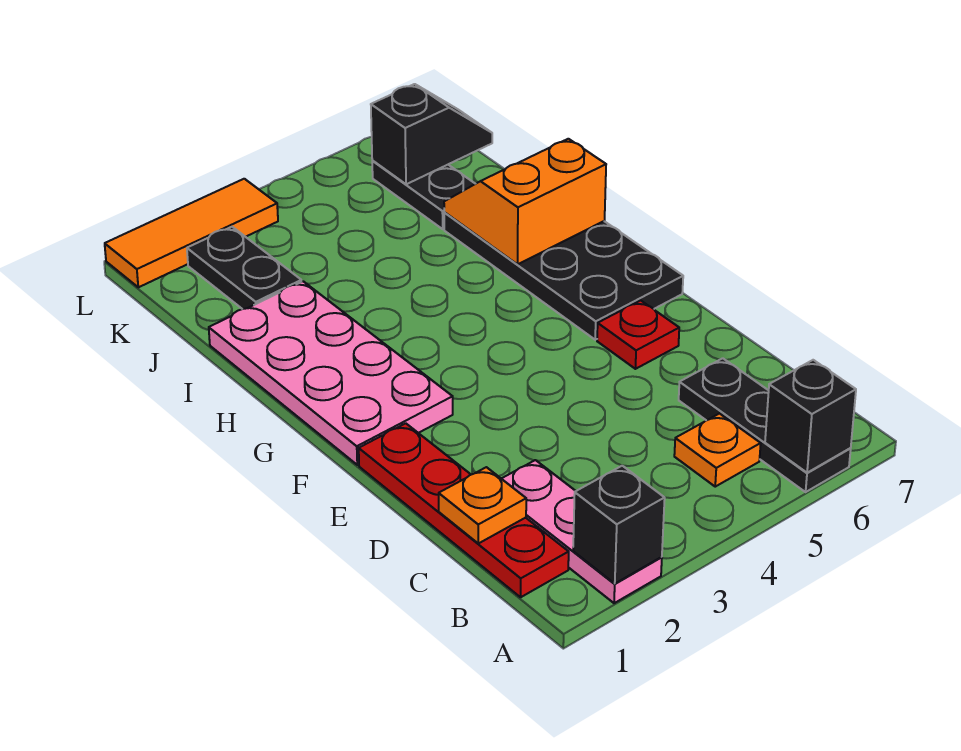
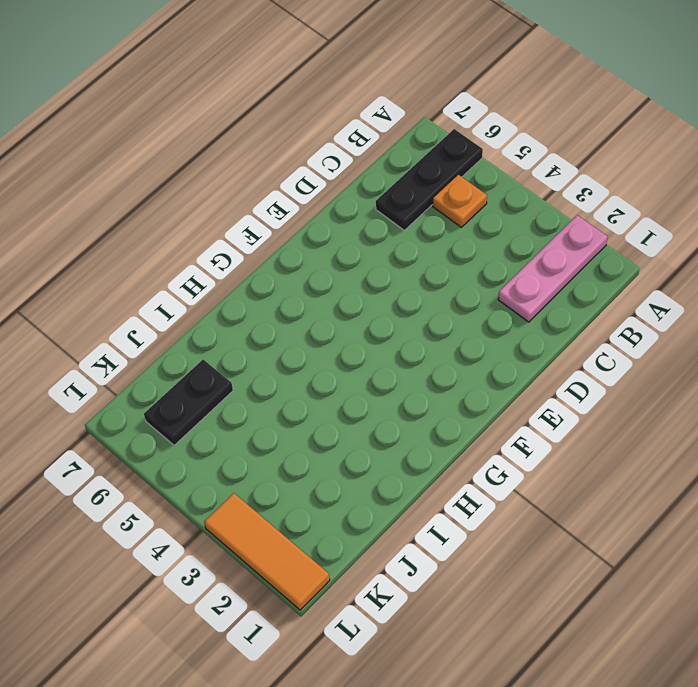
none -> red plate B1:E1 level 1
none -> red plate E6 level 1
none -> pink plate F1:I2 level 1

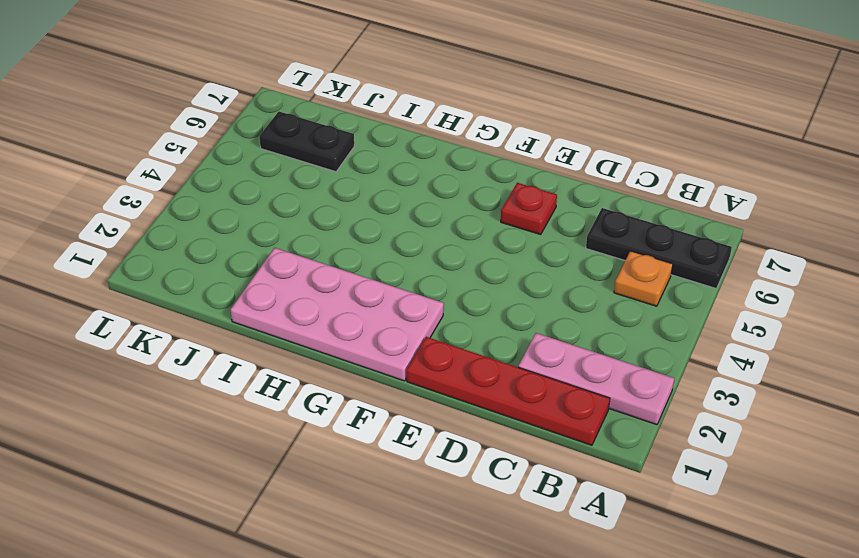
none -> black plate F6:I7 level 1
none -> black plate J2:K2 level 1
none -> orange tile L1:L3 level 1

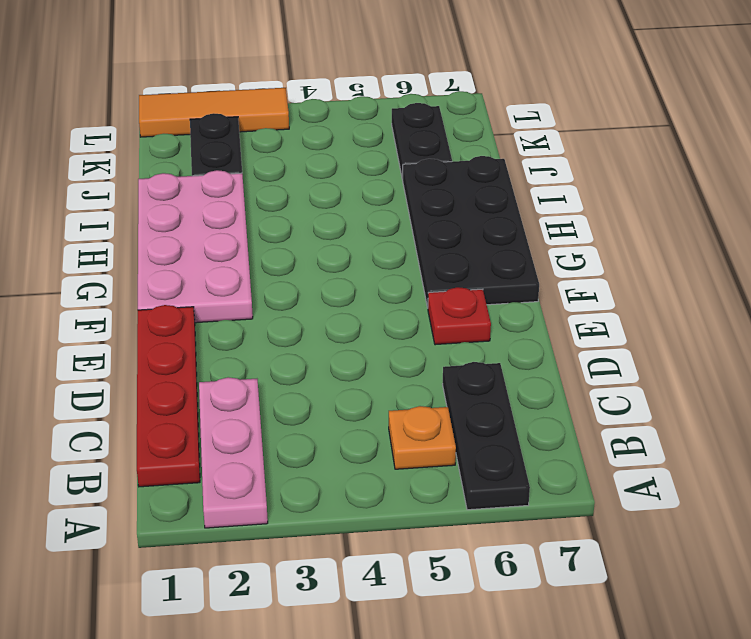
none -> black brick A2 level 2
none -> black brick A6 level 2
none -> orange plate C1 level 2

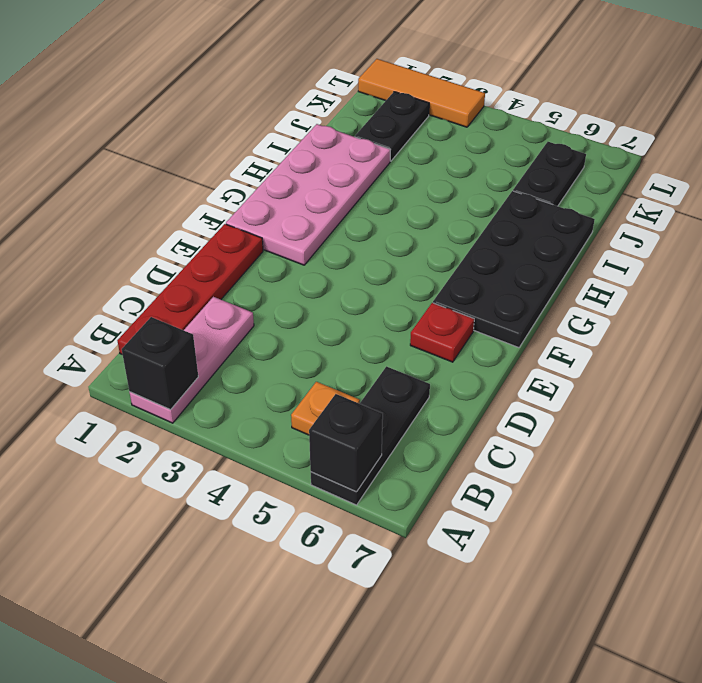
none -> orange plate C1 level 2
none -> orange slope H6:I7 level 2 top H
none -> black slope K6:K7 level 2 top 6

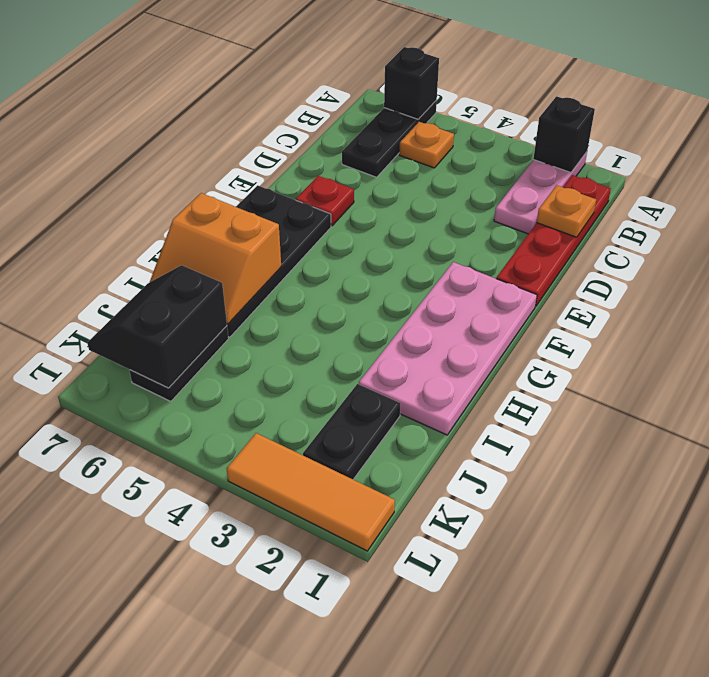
black slope J6:K7 level 2 top 6 -> black slope K6:K7 level 2 top 6

